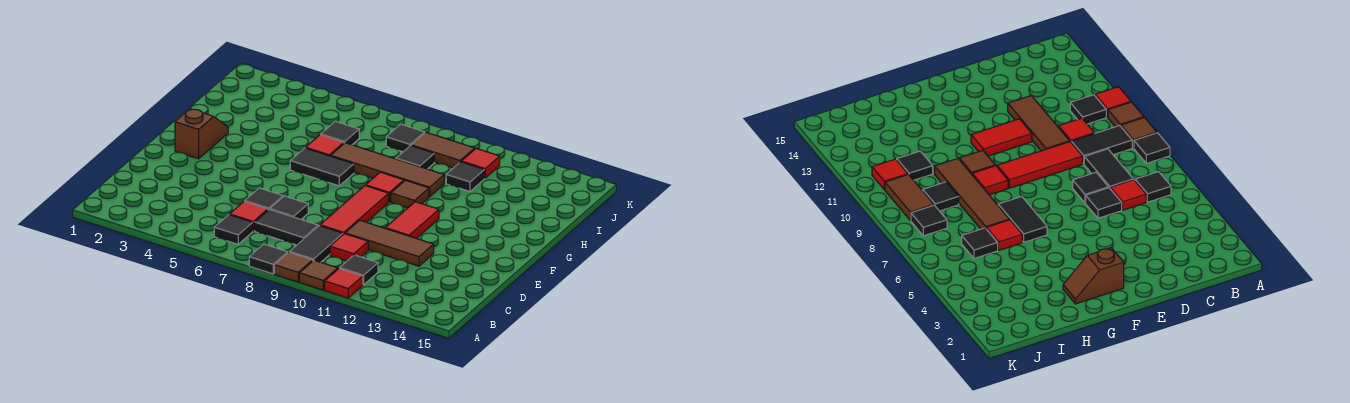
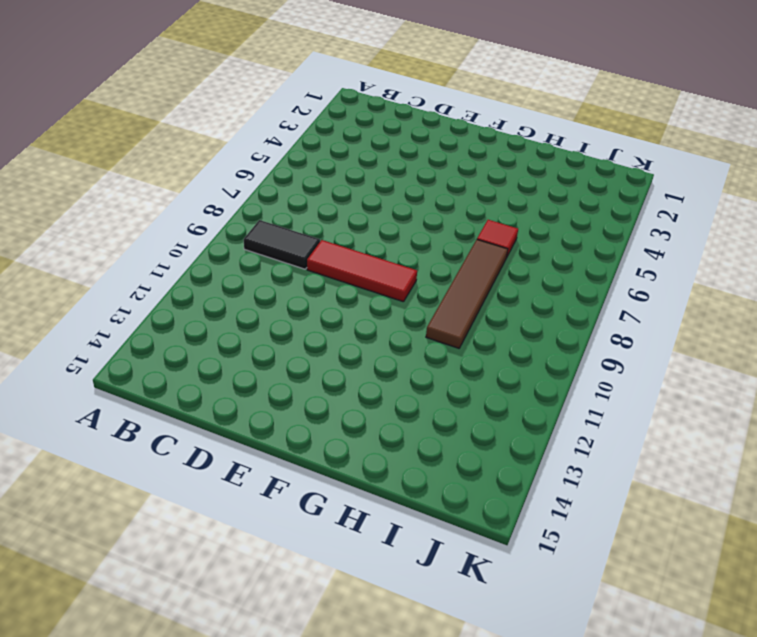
none -> black tile A8 level 1
none -> brown tile A9 level 1
none -> brown tile A10 level 1

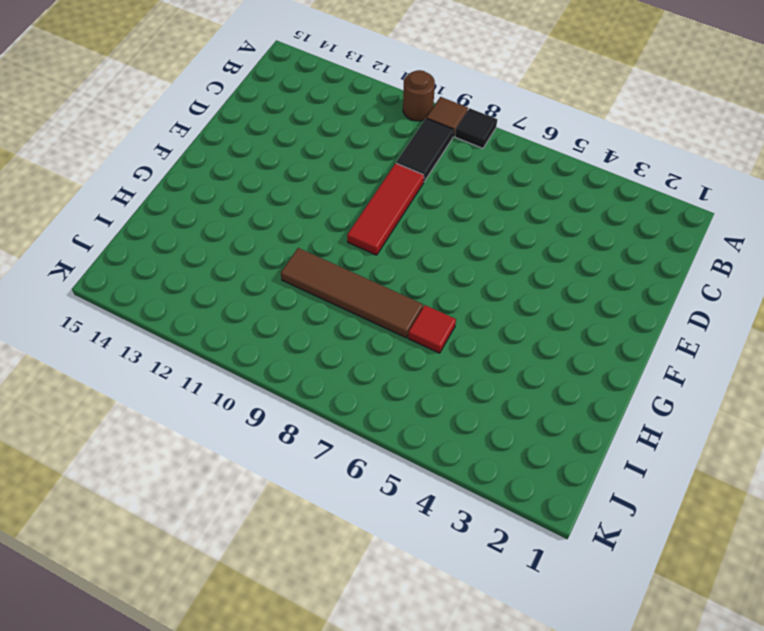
brown round brick A10 level 1 -> brown tile A10 level 1
none -> red tile A11 level 1
none -> black tile B6 level 1
none -> black tile B11 level 1

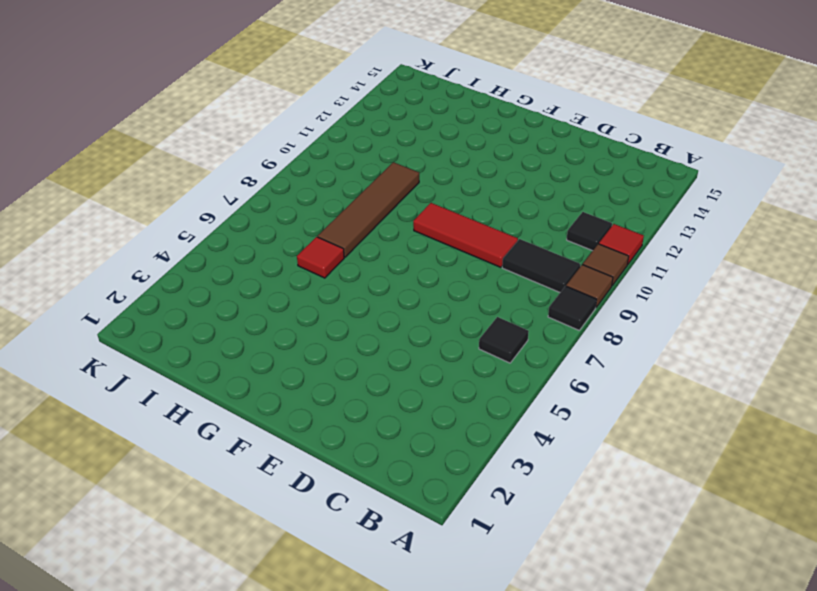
none -> red tile C6 level 1
none -> black tile C7:C8 level 1
none -> red tile C10 level 1

